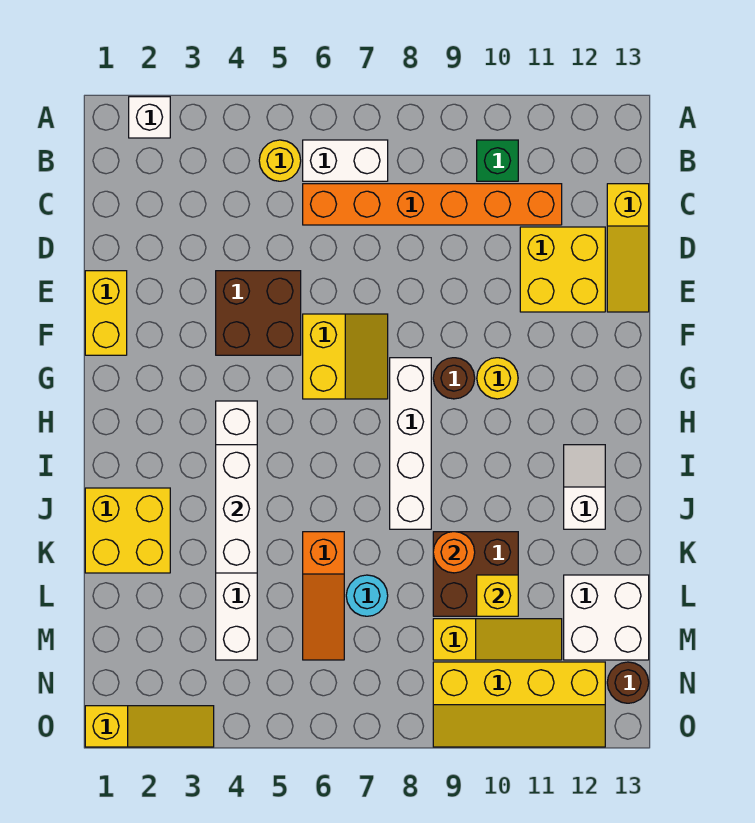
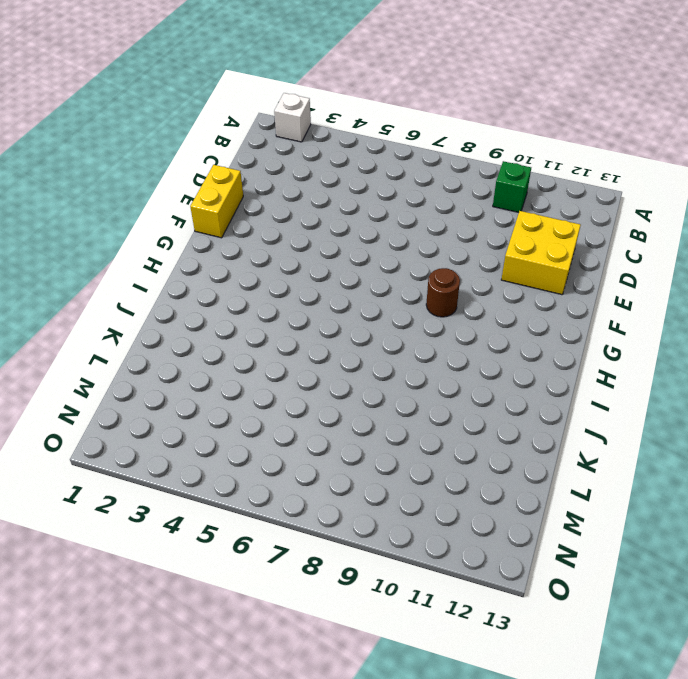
none -> yellow round brick B5 level 1
none -> white brick B6:B7 level 1
none -> orange brick C6:C11 level 1

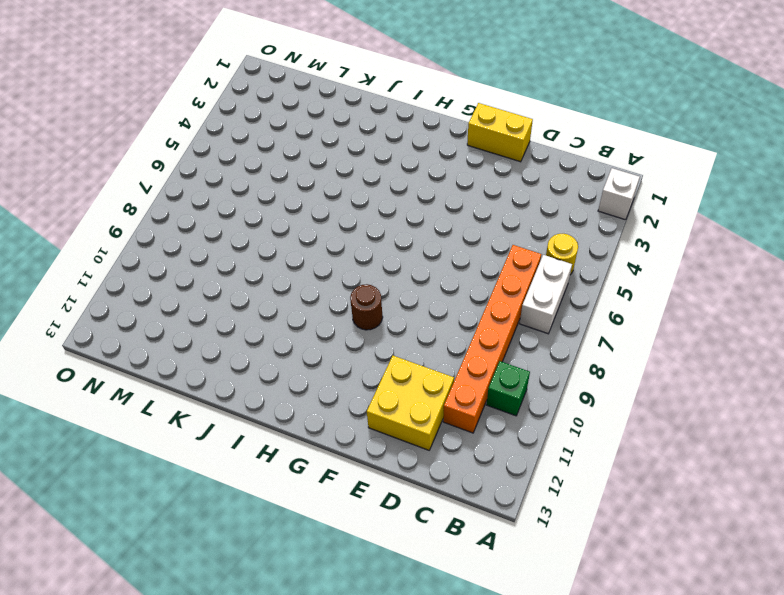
none -> yellow slope C13:E13 level 1 top C
none -> brown brick E4:F5 level 1
none -> yellow slope F6:G7 level 1 top 6

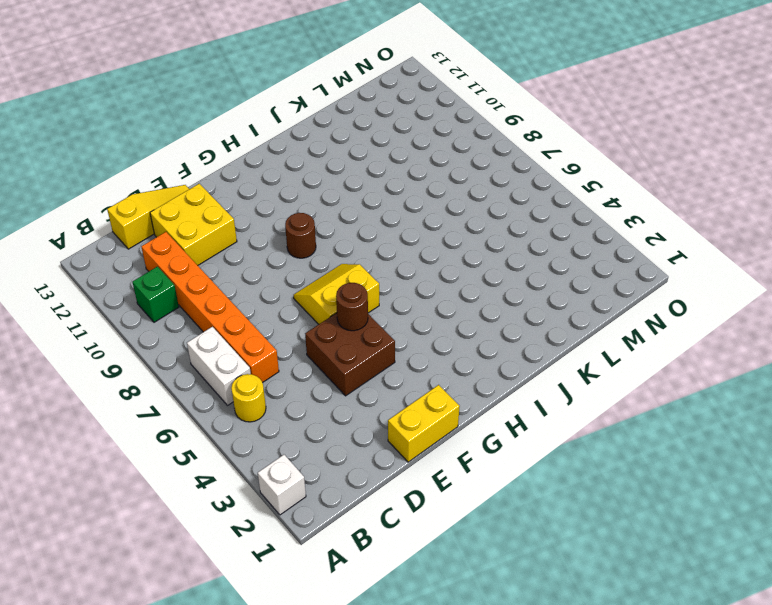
brown round brick F5 level 2 -> brown round brick N13 level 1
none -> white brick G8:J8 level 1
none -> yellow round brick G10 level 1
none -> white brick H4:M4 level 1

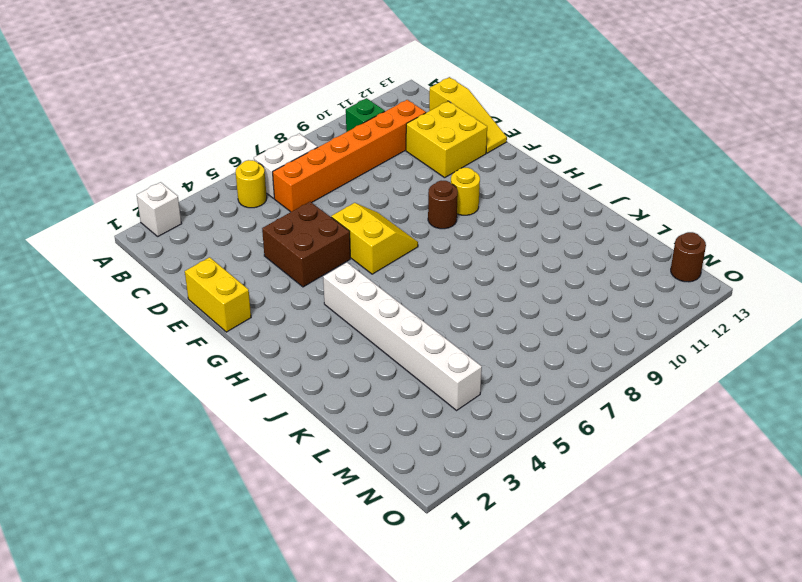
none -> white brick G8:J8 level 1
none -> white slope I12:J12 level 1 top J
none -> yellow brick J1:K2 level 1

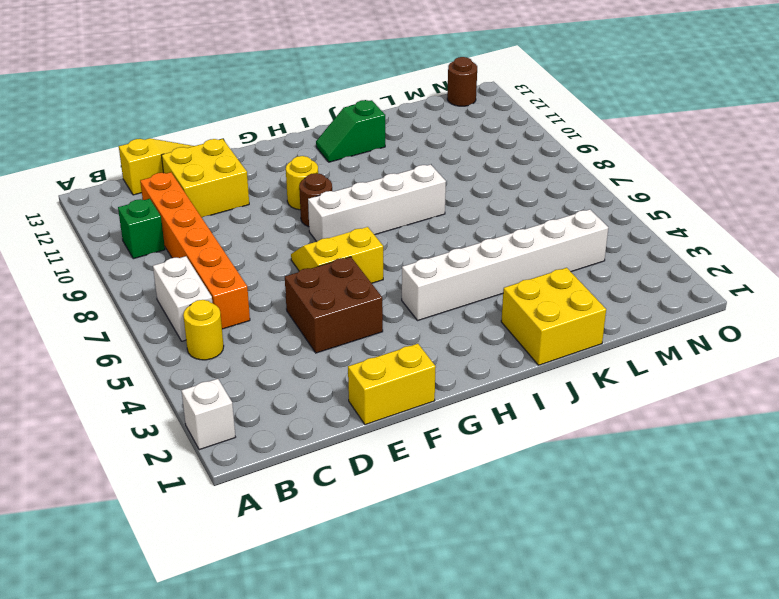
green slope I12:J12 level 1 top J -> white slope I12:J12 level 1 top J
none -> orange slope K6:M6 level 1 top K
none -> brown brick K9:L10 level 1
none -> cyan round brick L7 level 1

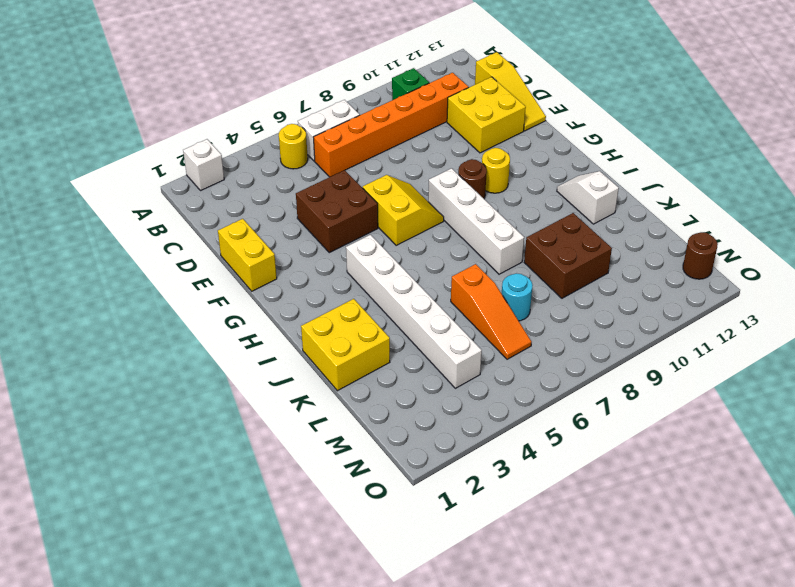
none -> white brick L12:M13 level 1
none -> yellow slope M9:M11 level 1 top 9
none -> yellow slope N9:O12 level 1 top N

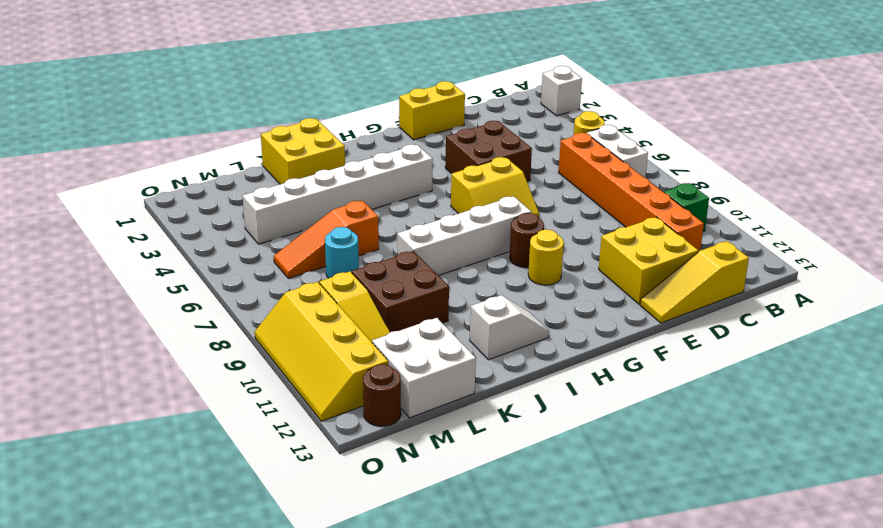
none -> yellow slope O1:O3 level 1 top 1
none -> white brick I4:K4 level 2
none -> orange round brick K9 level 2

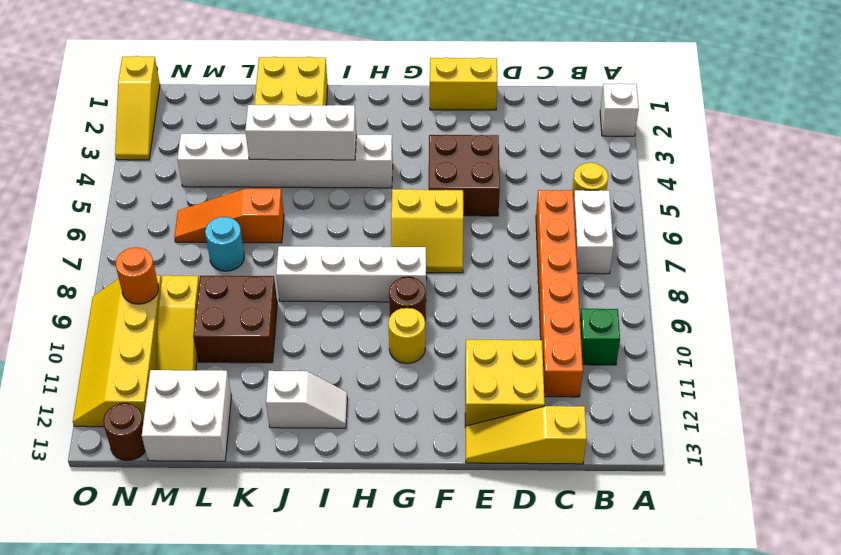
orange round brick N9 level 2 -> orange round brick K9 level 2
none -> yellow brick L10 level 2

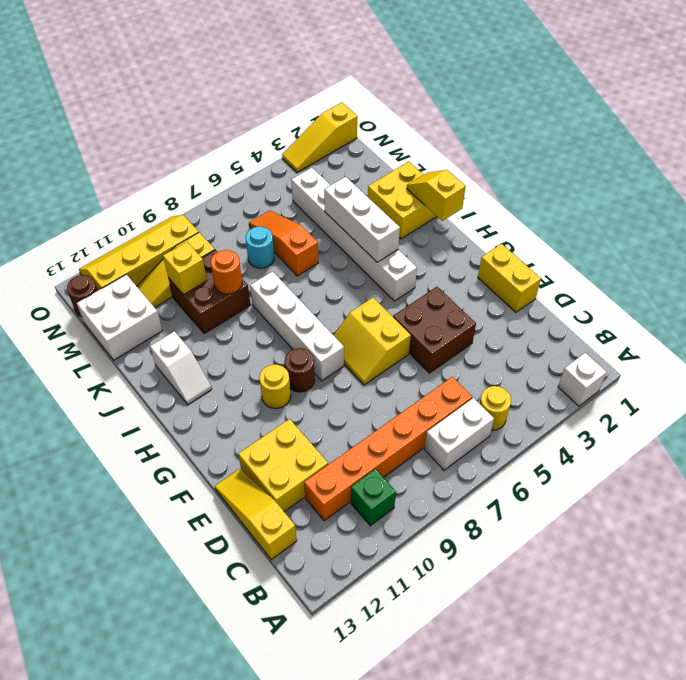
yellow slope I1:J1 level 2 top I -> none

